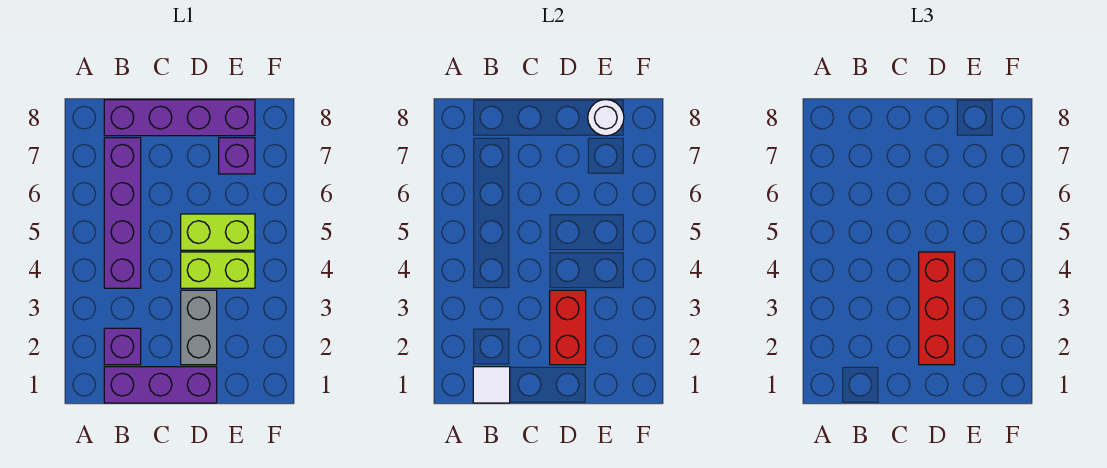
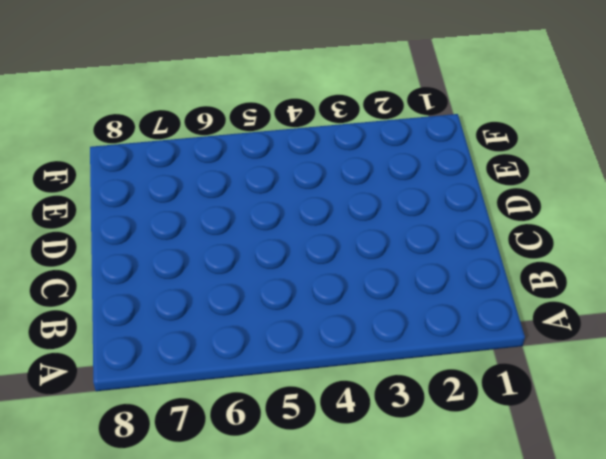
none -> purple brick B1:D1 level 1
none -> purple brick B2 level 1
none -> purple brick B4:B7 level 1

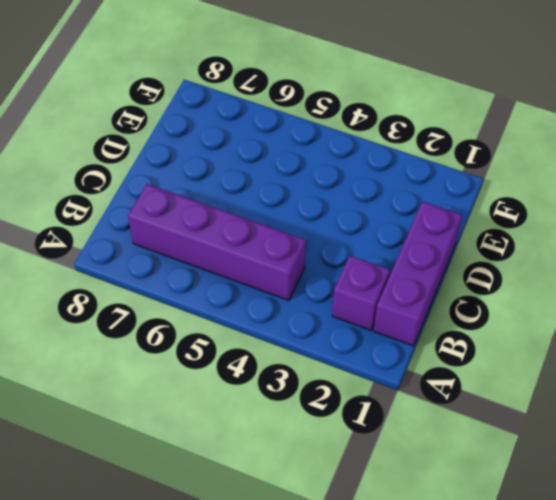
none -> purple brick B8:E8 level 1
none -> grey brick D2:D3 level 1
none -> lime brick D4:E4 level 1

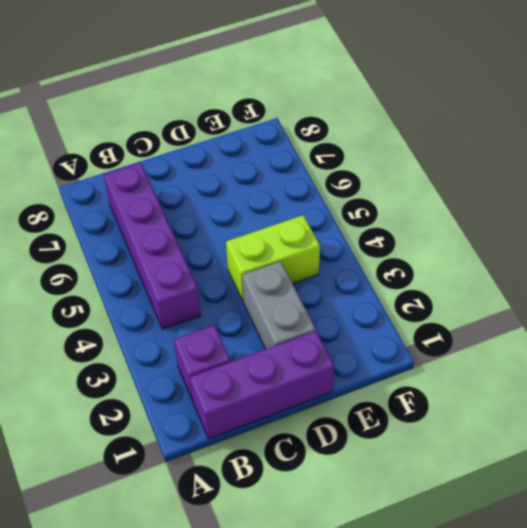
none -> purple brick B8:E8 level 1
none -> lime brick D5:E5 level 1
none -> purple brick E7 level 1

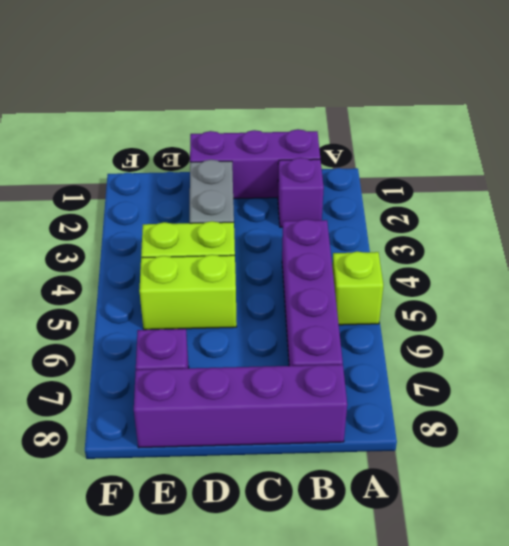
lime brick A5 level 1 -> none
none -> white tile B1 level 2
none -> red brick D2:D3 level 2
none -> white round brick E8 level 2

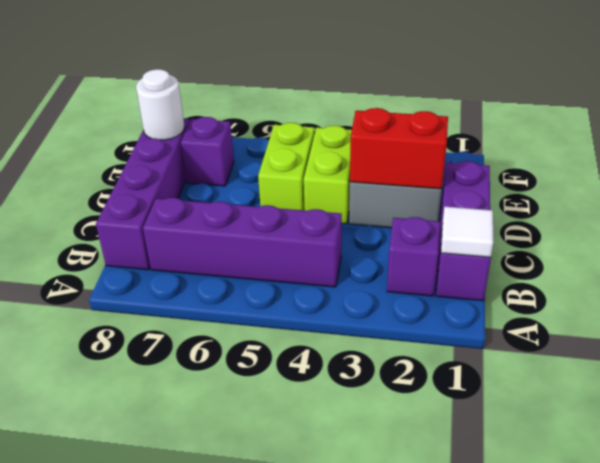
none -> red brick D2:D4 level 3

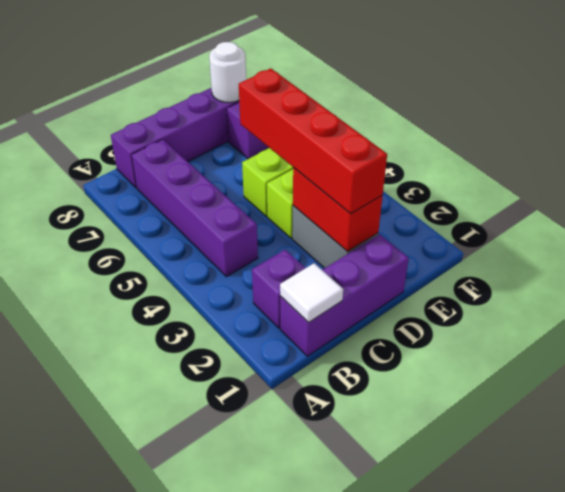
red brick D2:D5 level 3 -> red brick D2:D4 level 3

